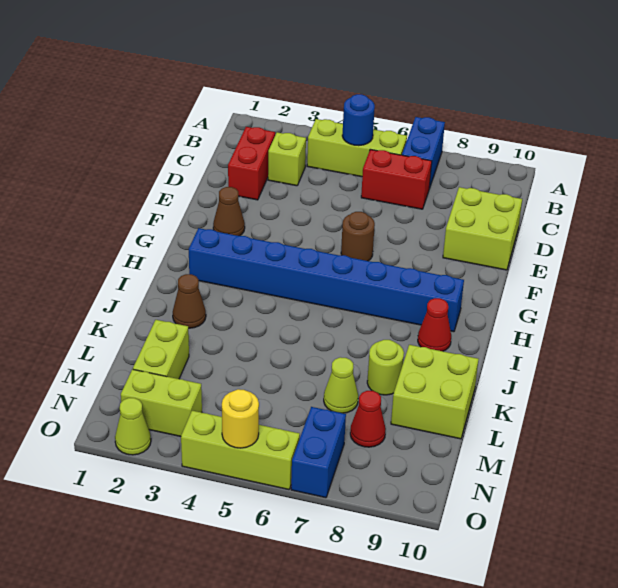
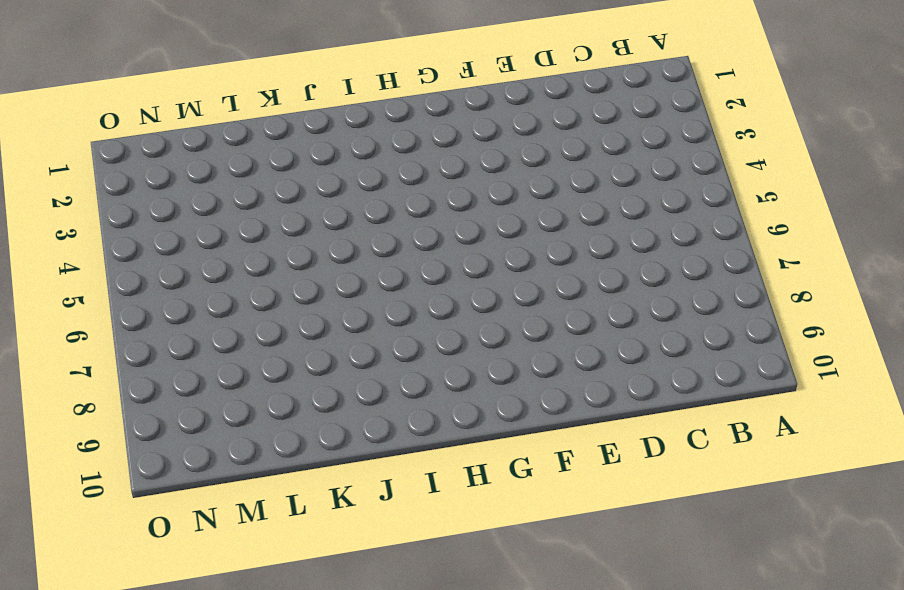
none -> blue brick A7:B7 level 1
none -> lime brick B4:B6 level 1
none -> red brick C2:D2 level 1

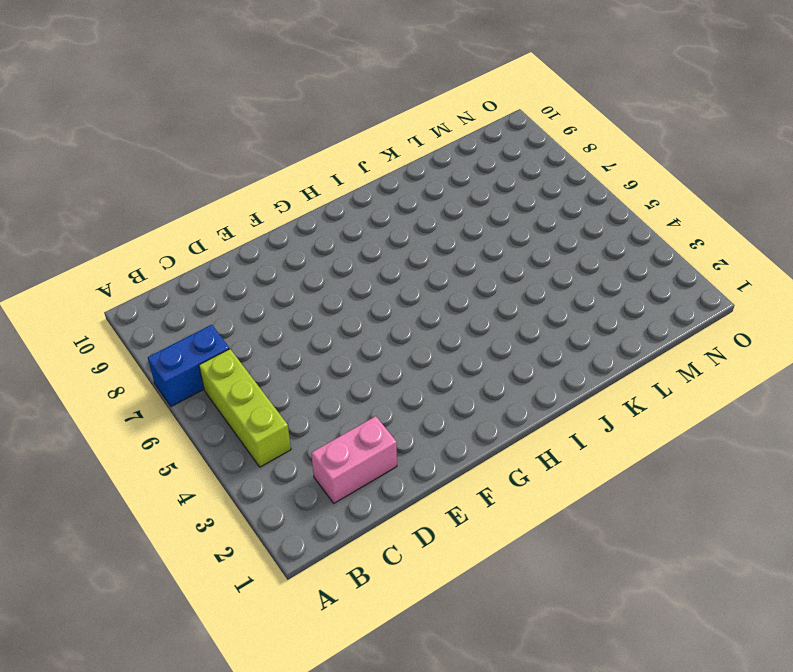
pink brick C2:D2 level 1 -> red brick C2:D2 level 1
none -> lime brick C3 level 1
none -> red brick C6:C7 level 1
none -> lime brick D9:E10 level 1

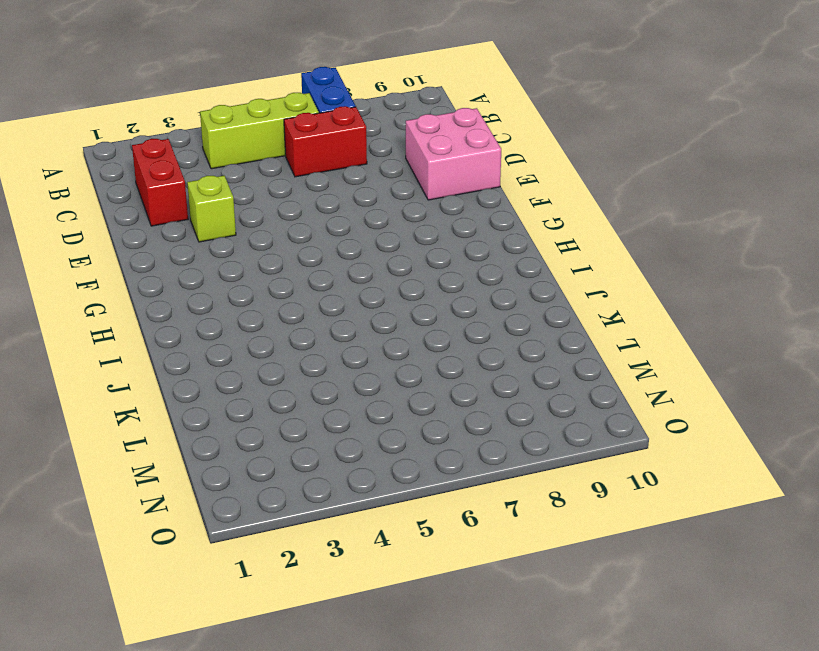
pink brick D9:E10 level 1 -> lime brick D9:E10 level 1
lime brick E3 level 1 -> lime brick C3 level 1
none -> brown cone F2 level 1
none -> brown round brick F6 level 1
none -> blue brick H2:H9 level 1

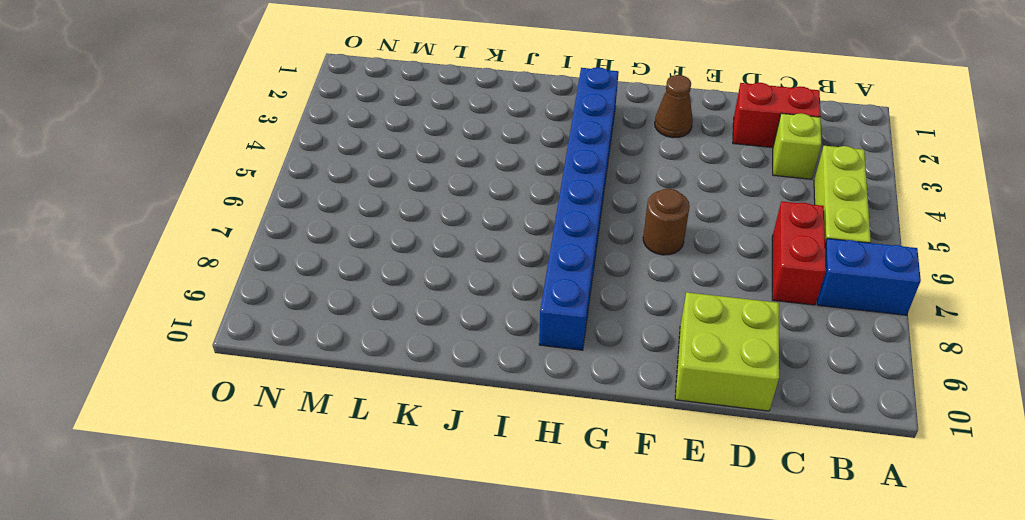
none -> red cone I9 level 1
none -> brown cone J2 level 1
none -> lime round brick K8 level 1

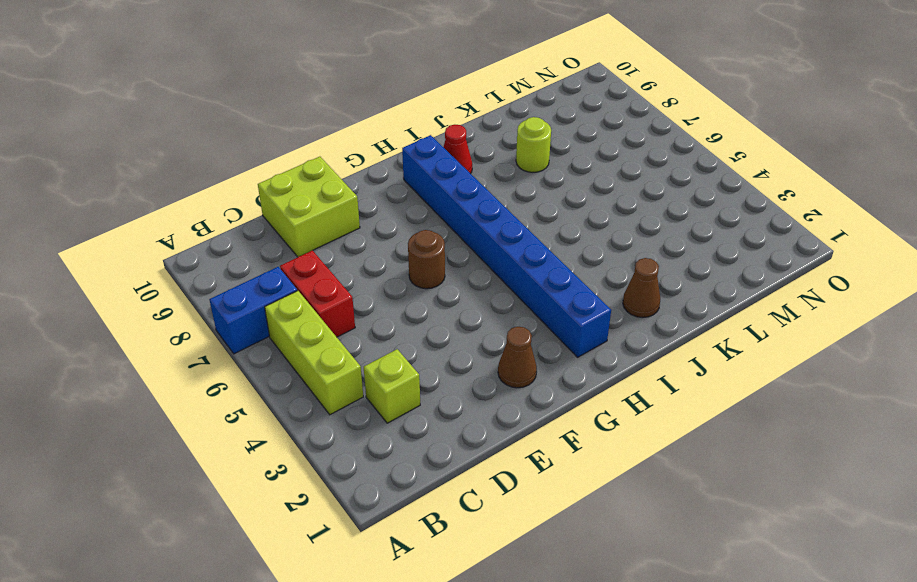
none -> red brick C2:D2 level 1
none -> lime brick K9:L10 level 1
none -> lime brick L2:M2 level 1

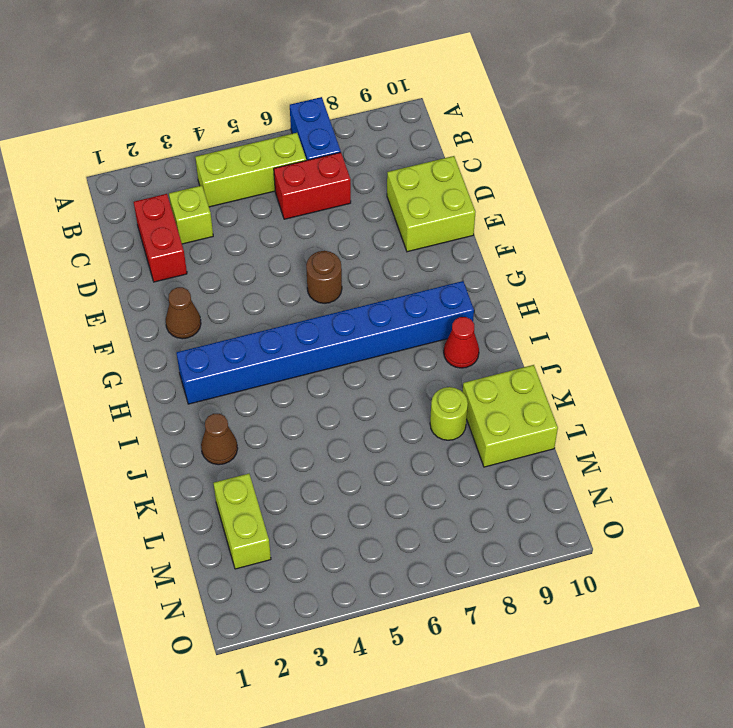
none -> lime cone L7 level 1
none -> red cone M8 level 1
none -> lime brick N2:N3 level 1

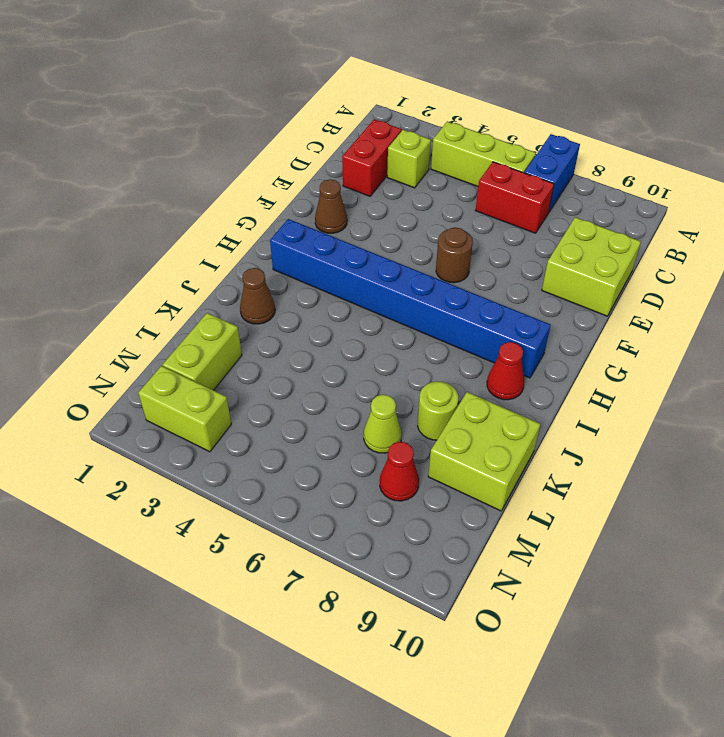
none -> blue brick N7:O7 level 1
none -> lime cone O2 level 1
none -> lime brick O4:O6 level 1

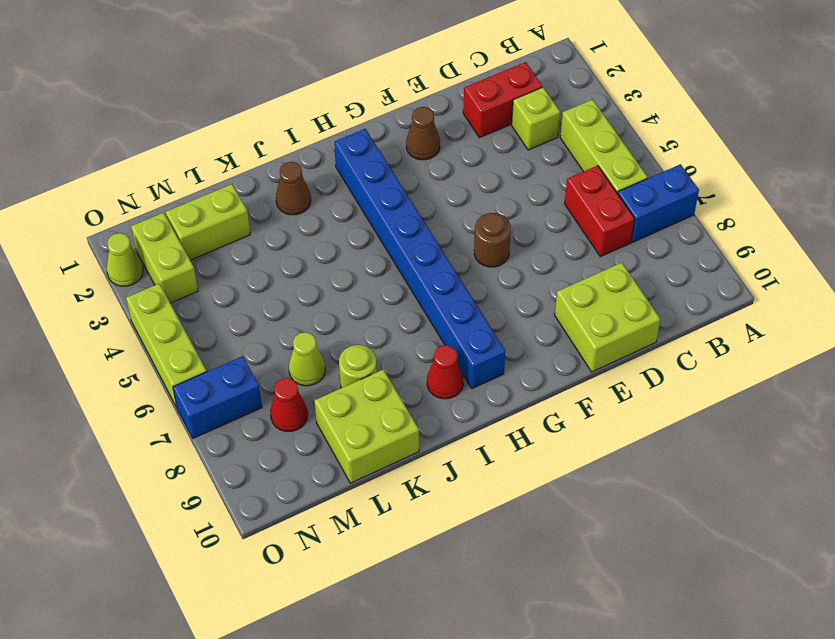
none -> blue round brick B5 level 2
none -> yellow round brick O5 level 2

